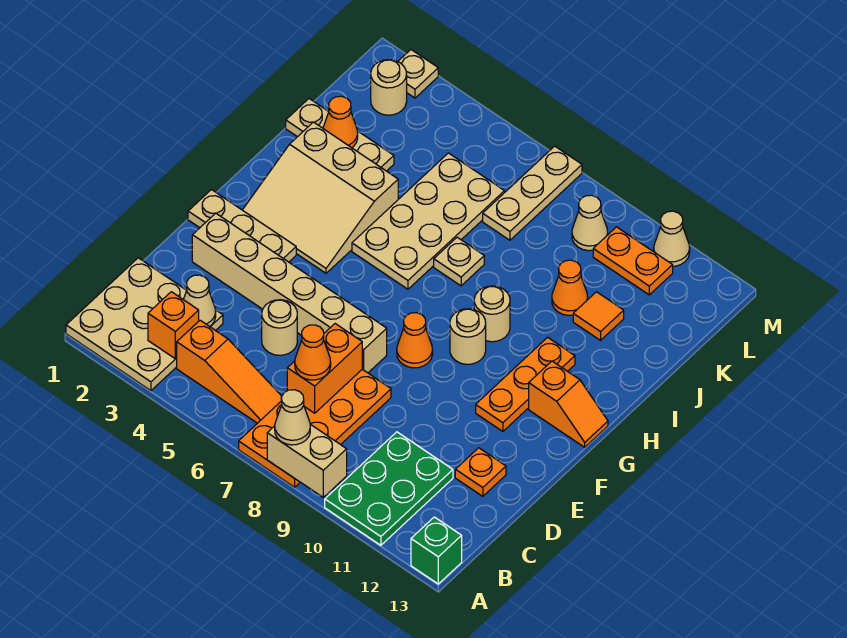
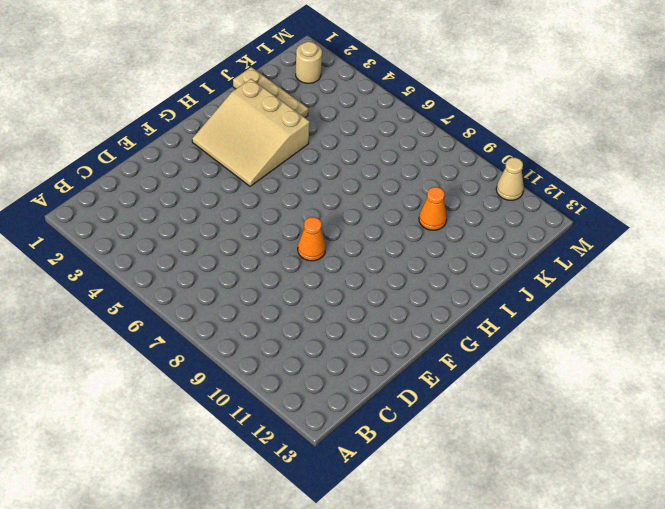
none -> tan plate A1:C3 level 1
none -> orange plate A7:D8 level 1
none -> green plate A10:C11 level 1
none -> green brick A13 level 1

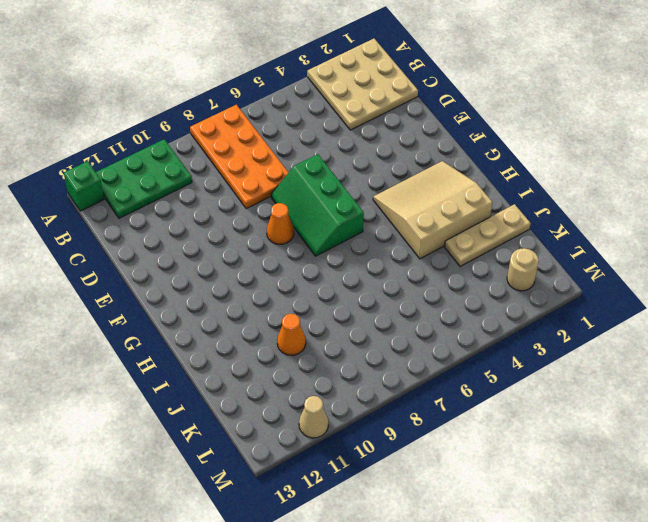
green plate A10:B12 level 1 -> green plate A10:C11 level 1
green slope E6:G7 level 1 top 6 -> tan brick E2:E7 level 1
none -> orange slope B4:B6 level 1 top 4
none -> tan round brick D5 level 1
none -> orange plate D12 level 1
none -> tan plate F1:F3 level 1

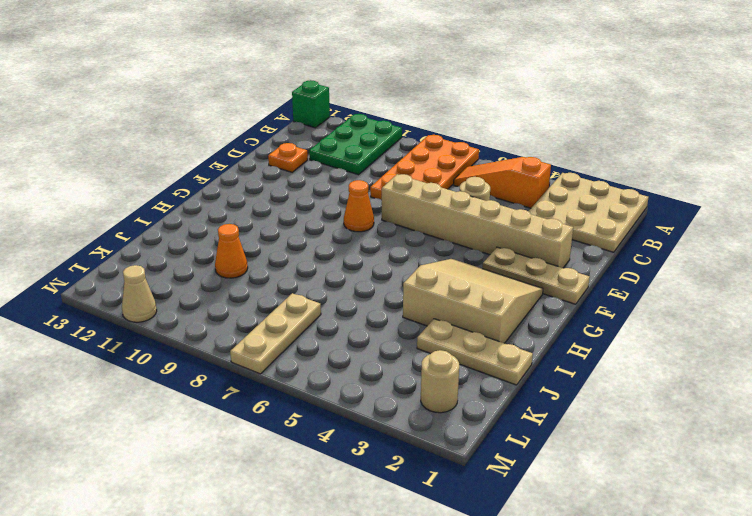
none -> orange plate F11:H11 level 1
none -> tan round brick G9 level 1
none -> orange slope G12:G13 level 1 top 12
none -> tan plate H5:K6 level 1

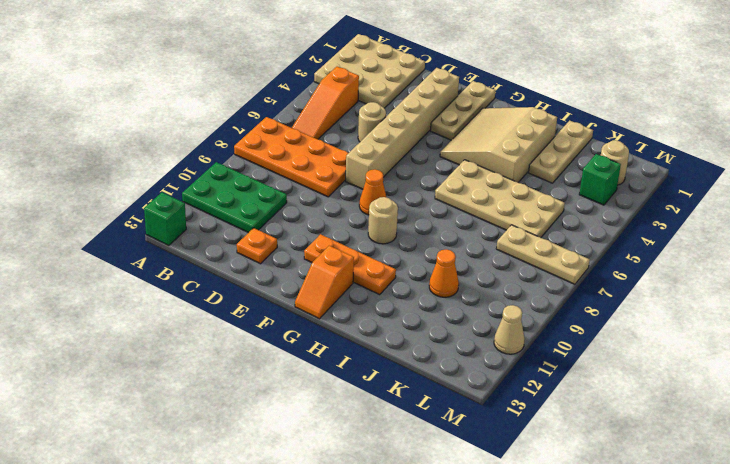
green brick L3 level 1 -> none
none -> tan round brick H9 level 1
none -> tan plate I7 level 1
none -> orange tile J11 level 1
none -> tan cone L9 level 1

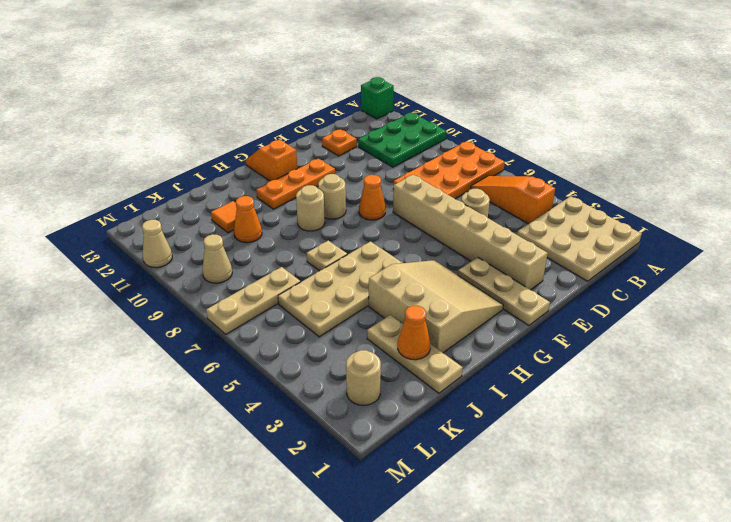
none -> orange plate L10:L11 level 1
none -> tan plate M2 level 1
none -> tan brick A8:A9 level 2
none -> orange brick B3 level 2

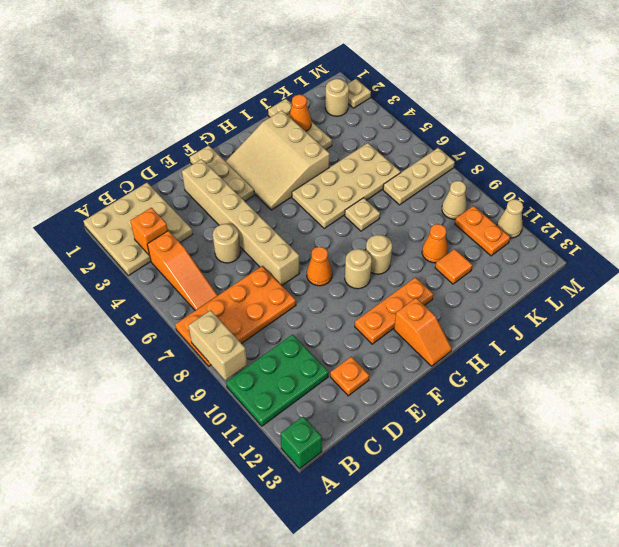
none -> tan cone C3 level 2
none -> orange brick C7:D7 level 2
none -> tan cone A8 level 3
none -> orange cone C7 level 3

